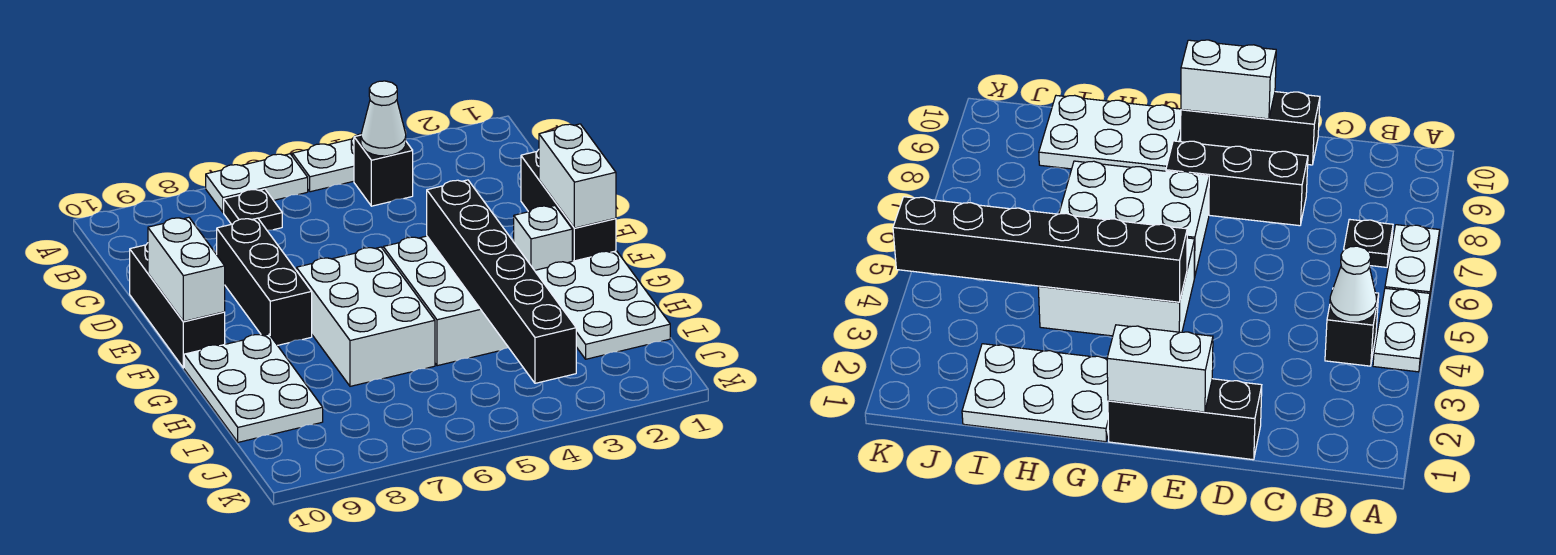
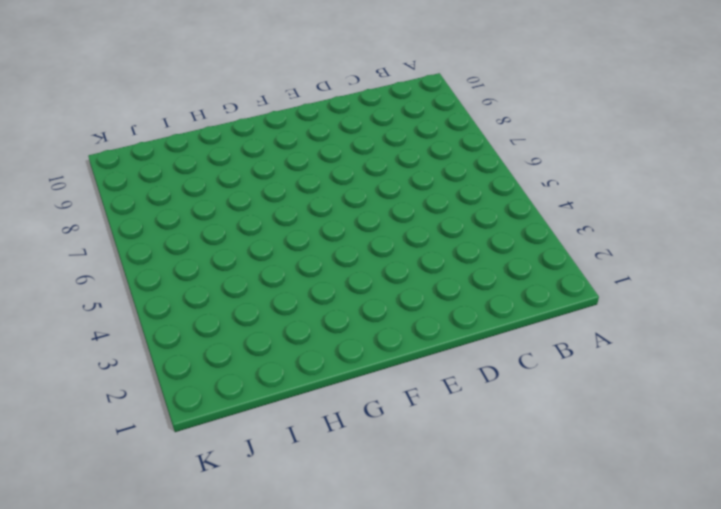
none -> white plate A4:A5 level 1
none -> white plate A6:A7 level 1
none -> black brick B4 level 1

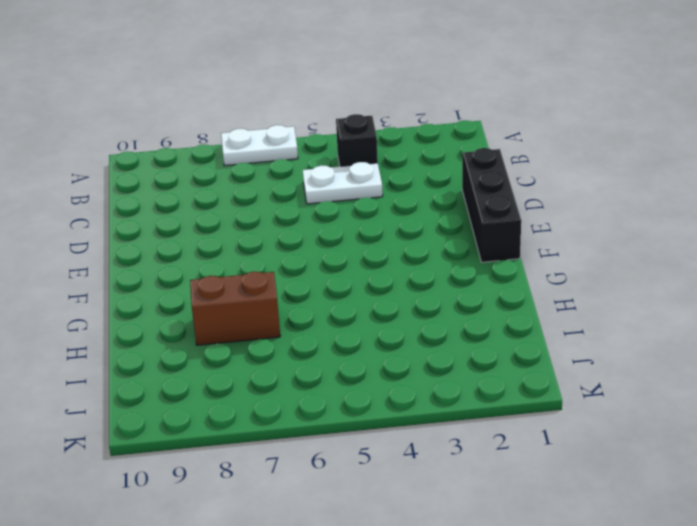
white plate C4:C5 level 1 -> white plate A4:A5 level 1
brown brick H7:H8 level 1 -> white brick F6:H7 level 1
none -> black plate B7 level 1
none -> black brick D8:F8 level 1
none -> black brick D10:F10 level 1

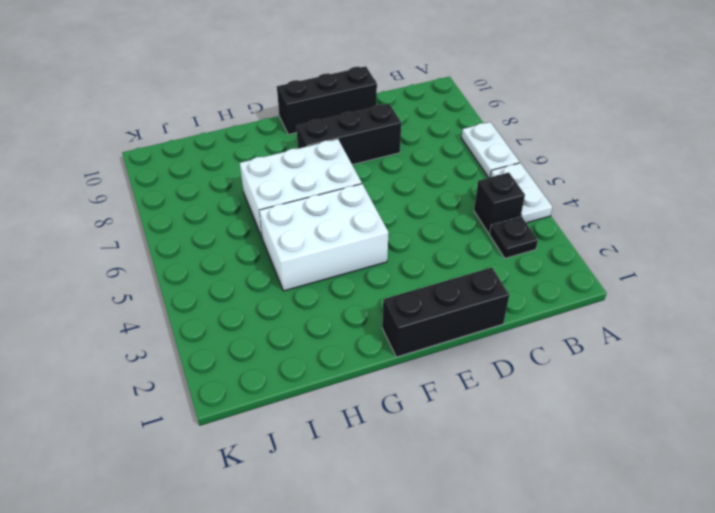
black plate B3 level 1 -> black plate B7 level 1
none -> white brick F2 level 1
none -> white plate G1:I2 level 1
none -> white plate G9:I10 level 1

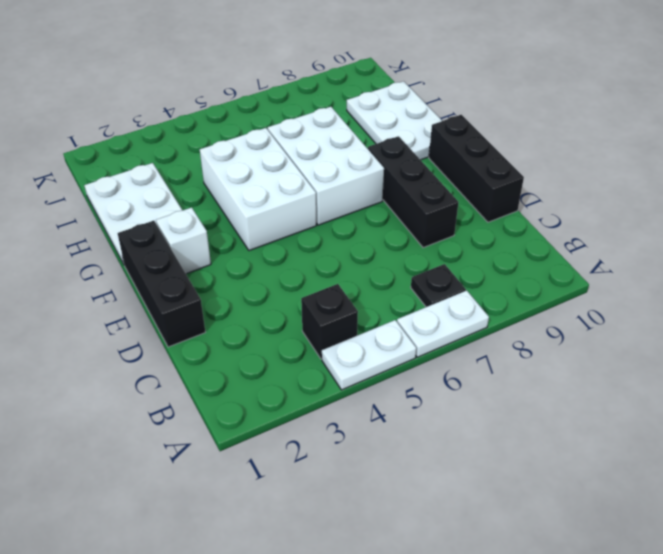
none -> white cone B4 level 2
none -> white brick E1:F1 level 2
none -> white brick E10:F10 level 2

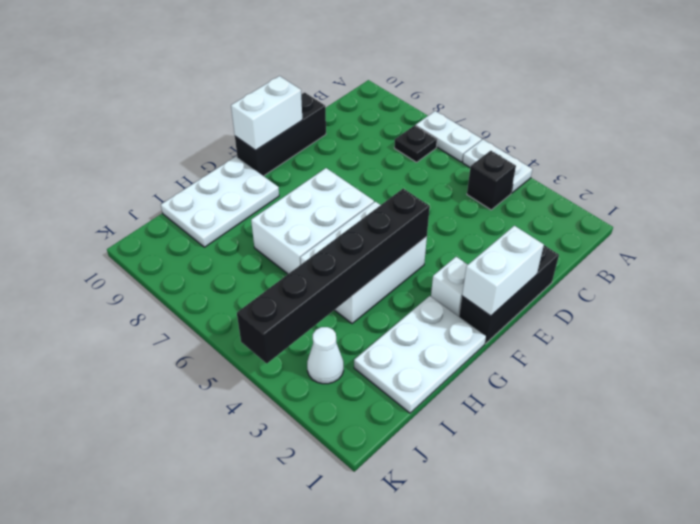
white cone J3 level 1 -> white cone B4 level 2
none -> black brick D8:F8 level 1

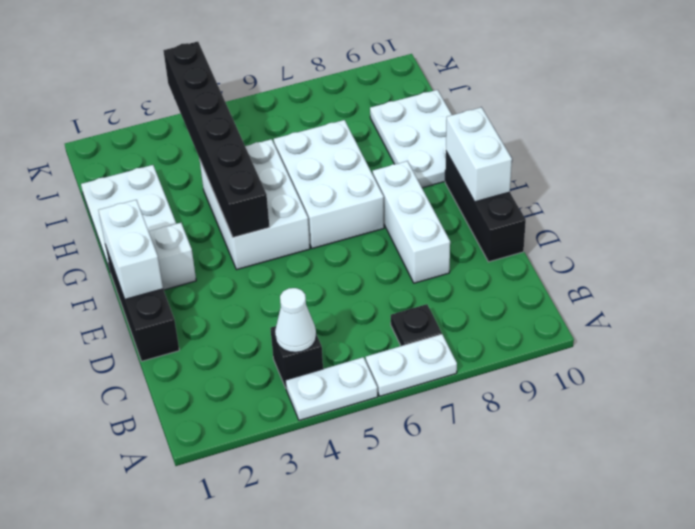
white brick D8:F8 level 1 -> black brick D8:F8 level 1

